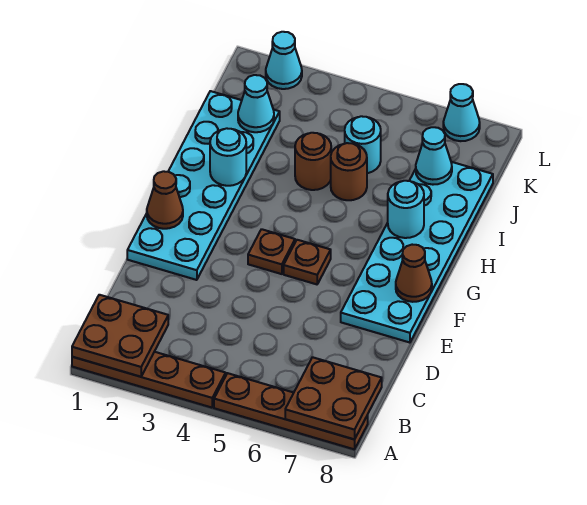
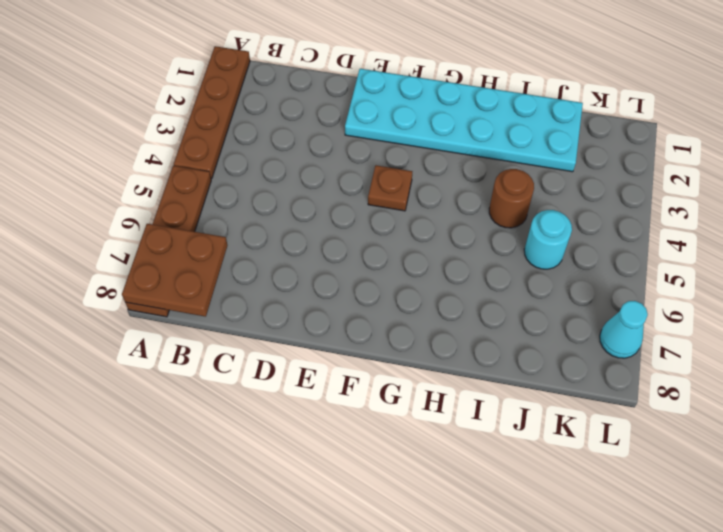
none -> cyan plate E7:J8 level 1
none -> brown plate F5 level 1
none -> brown round brick I5 level 1

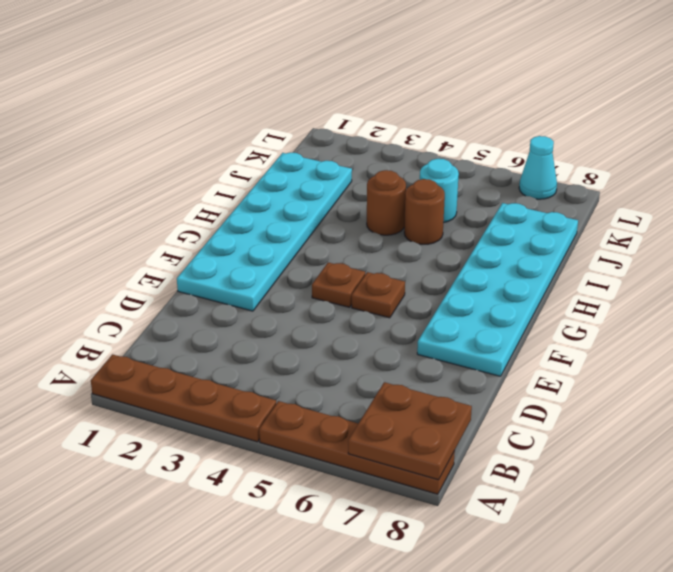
none -> cyan cone L2 level 1
none -> brown plate A1:B2 level 2
none -> brown cone F1 level 2

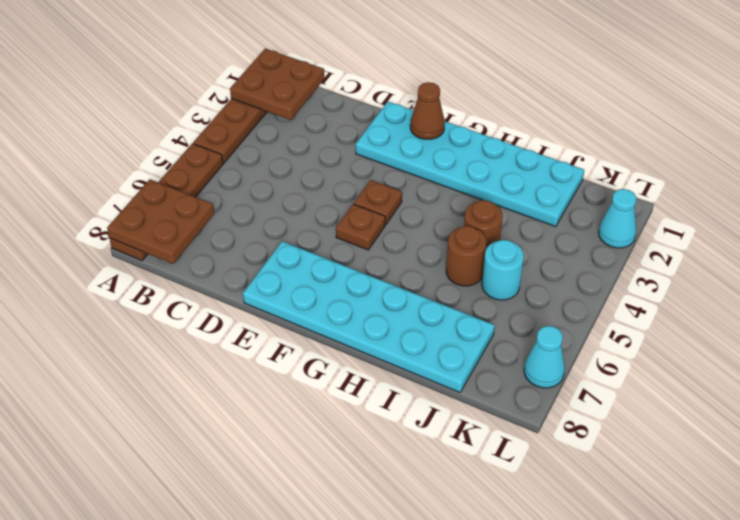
none -> brown cone F8 level 2
none -> cyan round brick H2 level 2
none -> cyan round brick H7 level 2

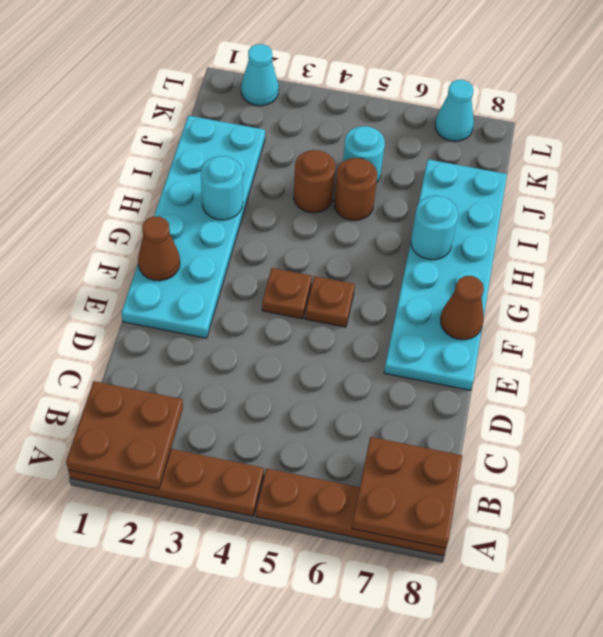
none -> cyan cone J2 level 2
none -> cyan cone J7 level 2

